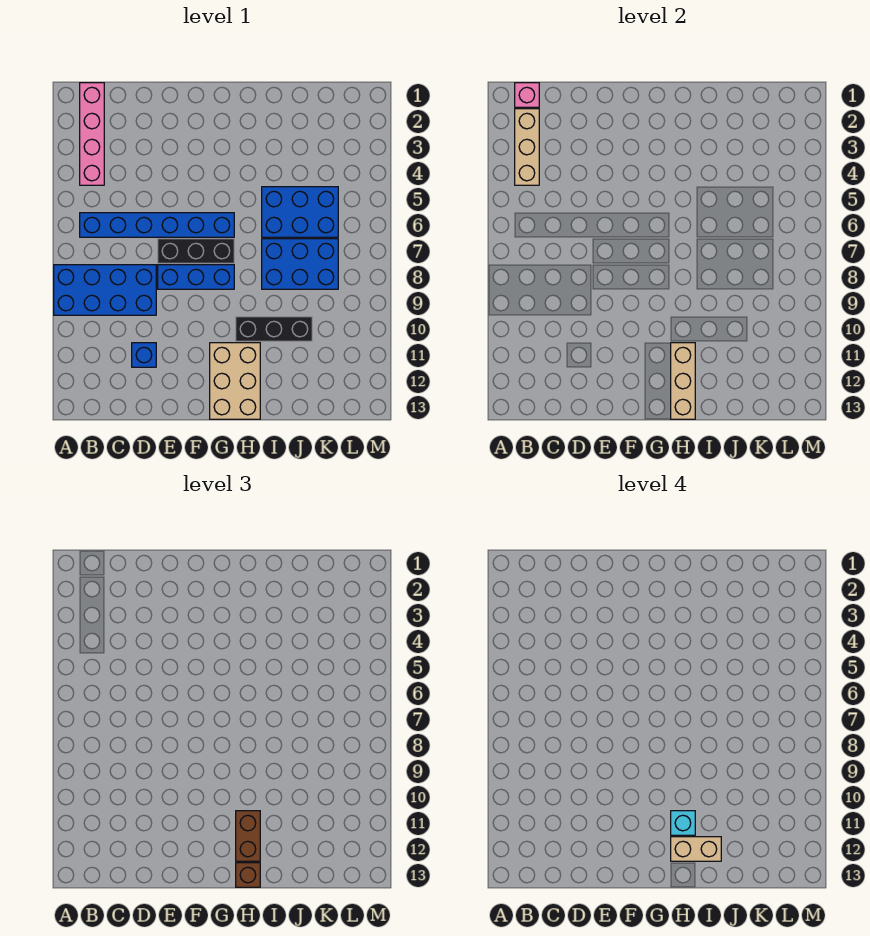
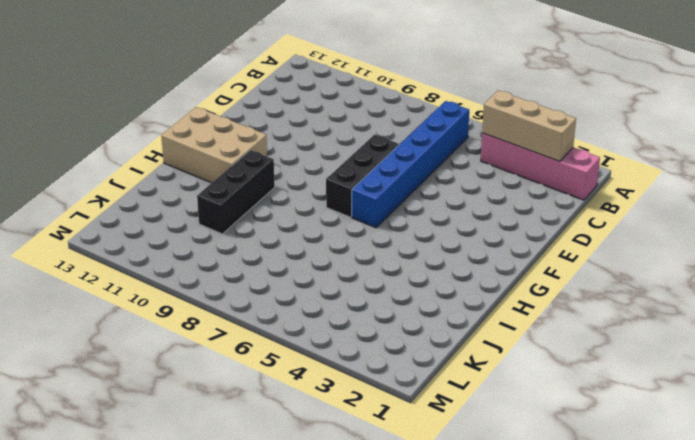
none -> blue brick A8:D9 level 1
none -> blue brick D11 level 1
none -> blue brick E8:G8 level 1

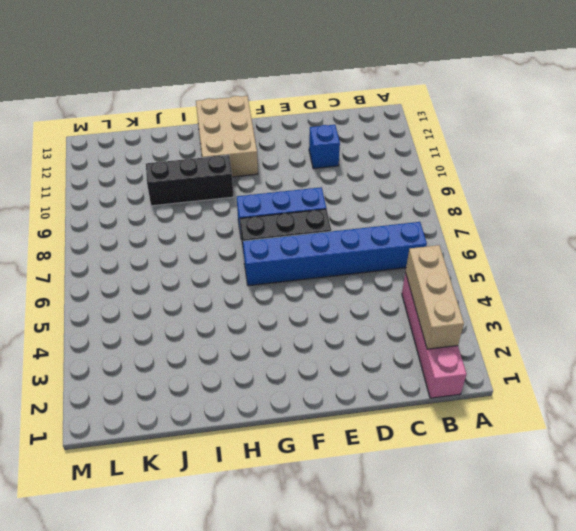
none -> blue brick A8:D9 level 1
none -> blue brick I5:K6 level 1
none -> blue brick I7:K8 level 1

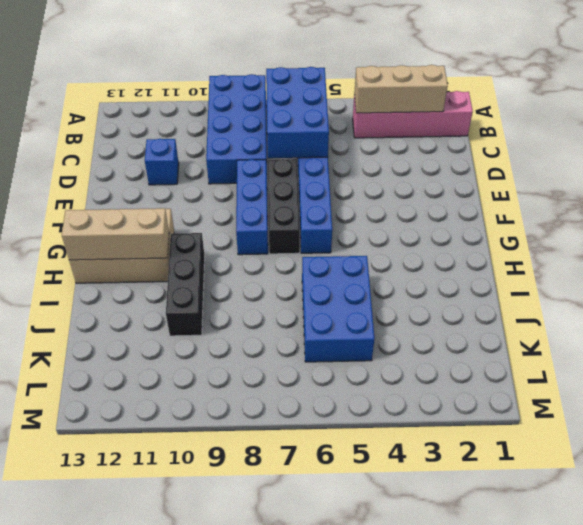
blue brick B6:D7 level 2 -> blue brick I7:K8 level 1
none -> pink brick B1 level 2
none -> brown brick H11:H12 level 3
none -> brown brick H13 level 3

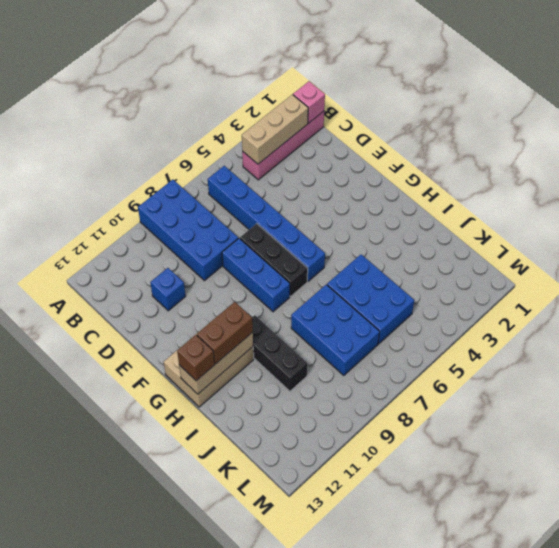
none -> cyan brick H11 level 4
none -> tan brick H12:I12 level 4

